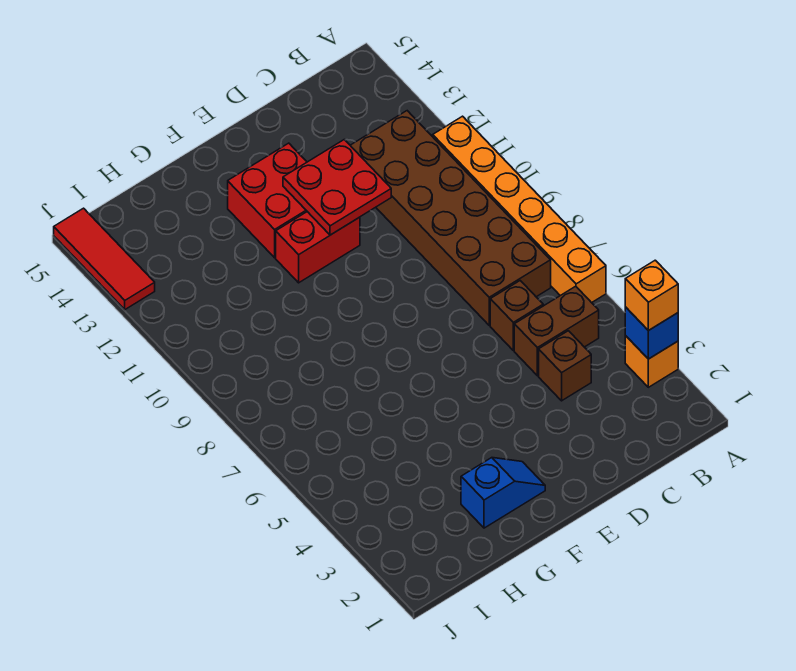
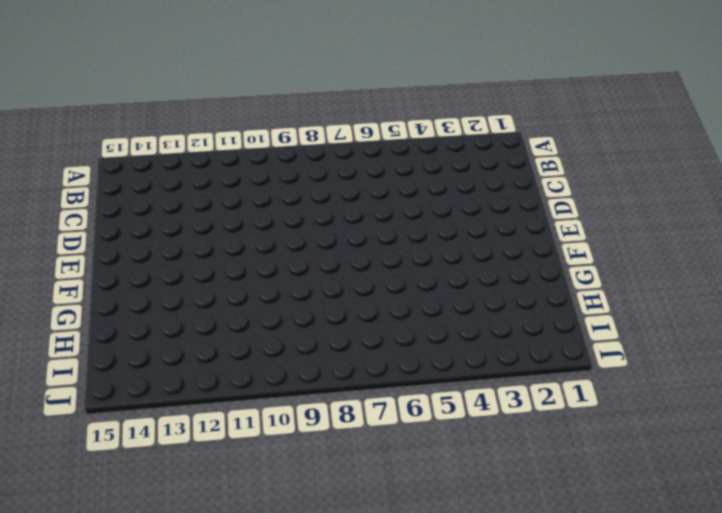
none -> orange brick A3 level 1
none -> orange brick A6:A11 level 1
none -> brown brick B5:C5 level 1

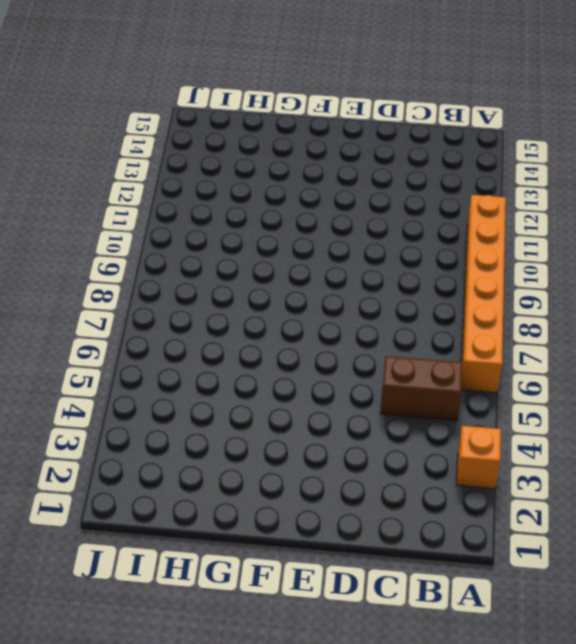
none -> brown brick B7:C12 level 1
none -> brown brick C4 level 1
none -> brown brick C6 level 1

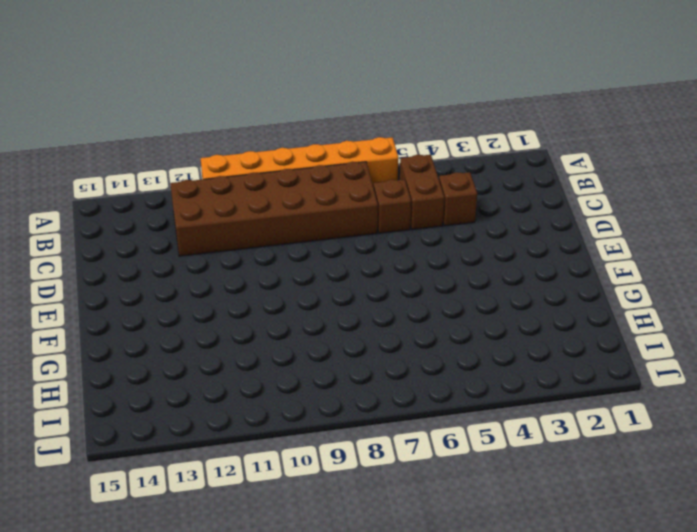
none -> orange brick A3 level 1
none -> red brick E11:F11 level 1
none -> red brick E12:F13 level 1

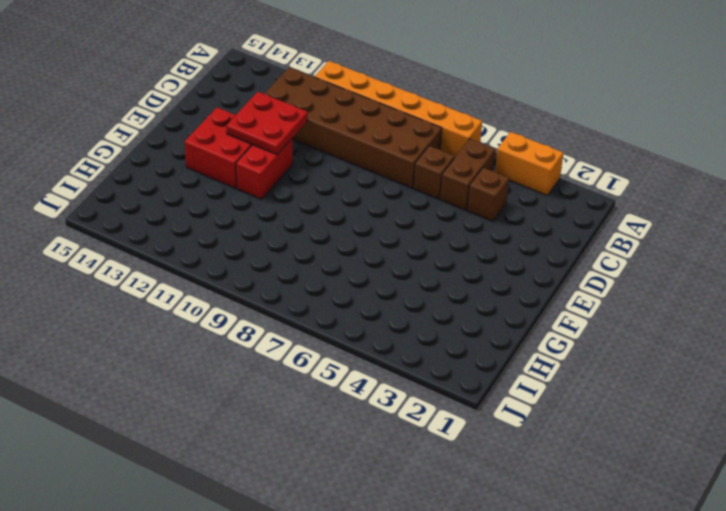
orange brick A3:A4 level 1 -> orange brick A3 level 1
none -> blue slope F2:G2 level 1 top G
none -> red tile J13:J15 level 1
none -> blue brick A3 level 2

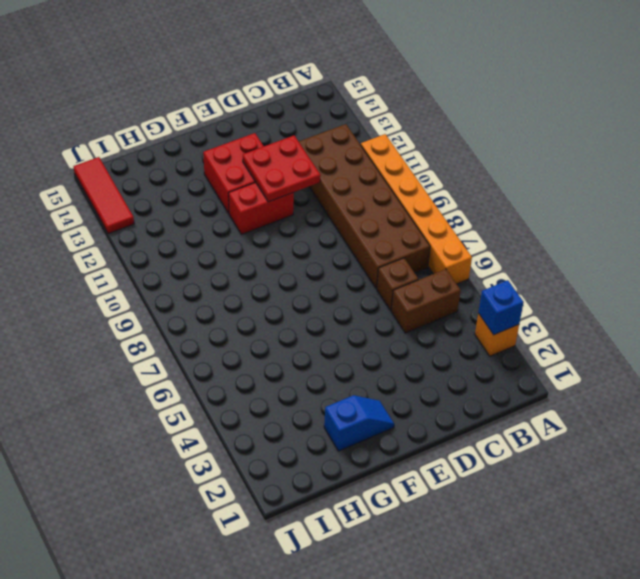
none -> brown brick C4 level 1
none -> orange brick A3 level 3

